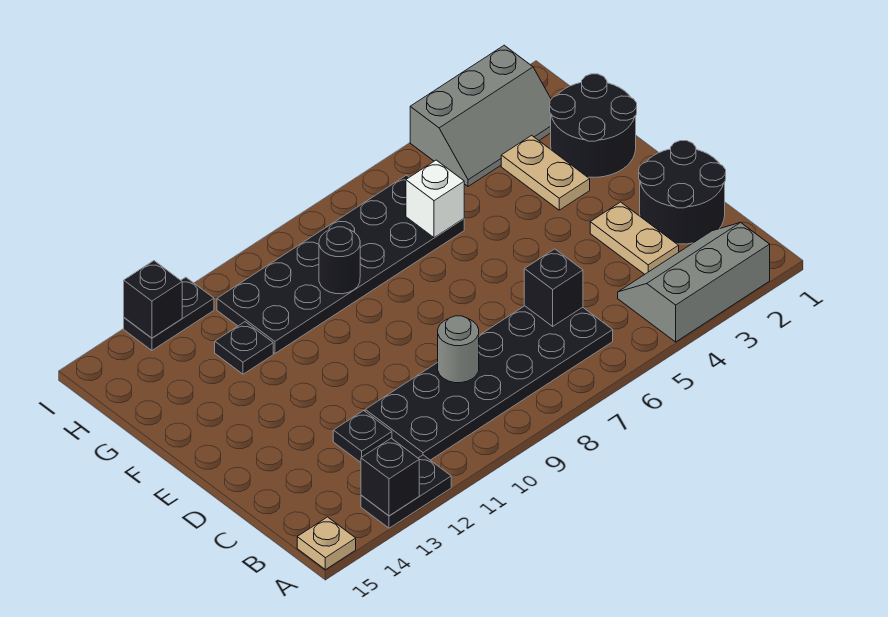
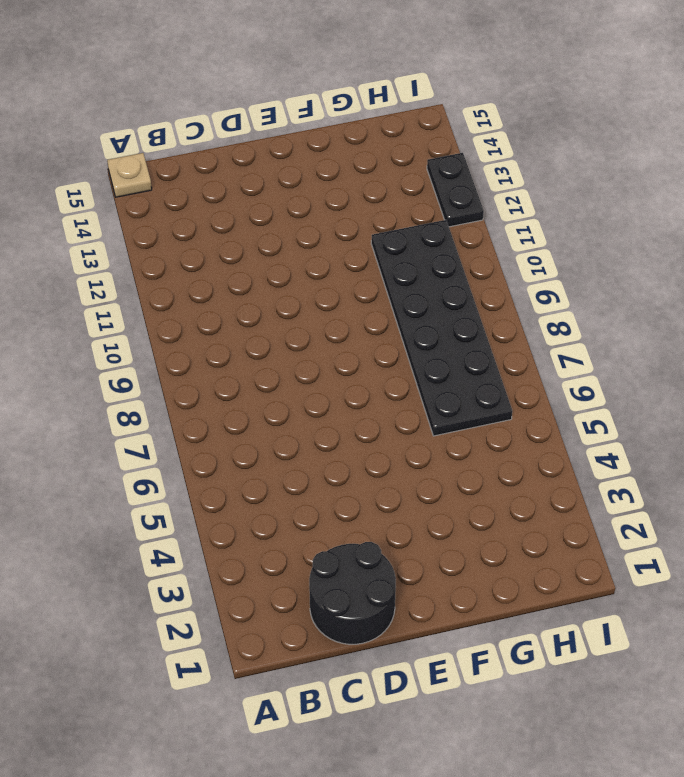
none -> grey slope A2:B4 level 1 top A
none -> black plate A12:A13 level 1
none -> black plate B6:C11 level 1

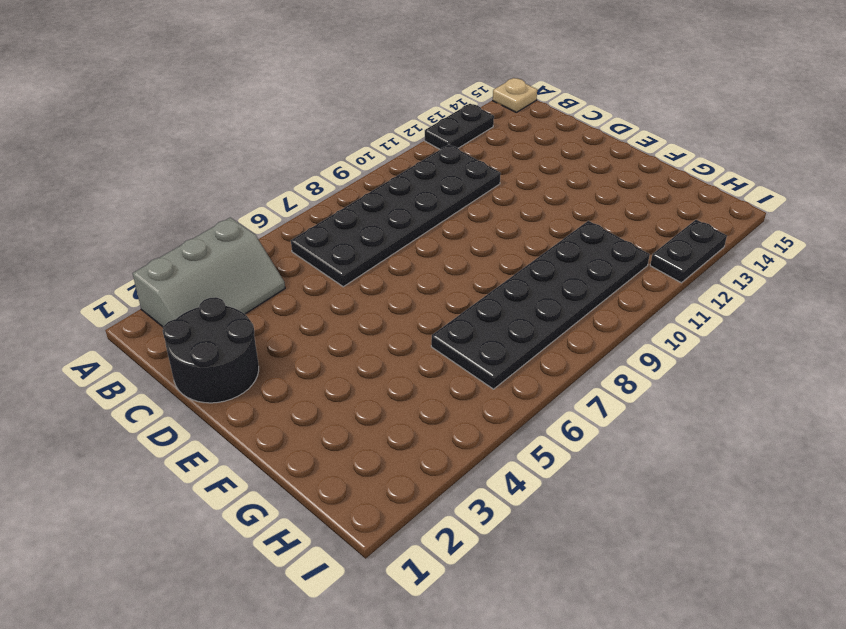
none -> tan plate C3:D3 level 1
none -> black plate C12 level 1
none -> black round brick F1:G2 level 1

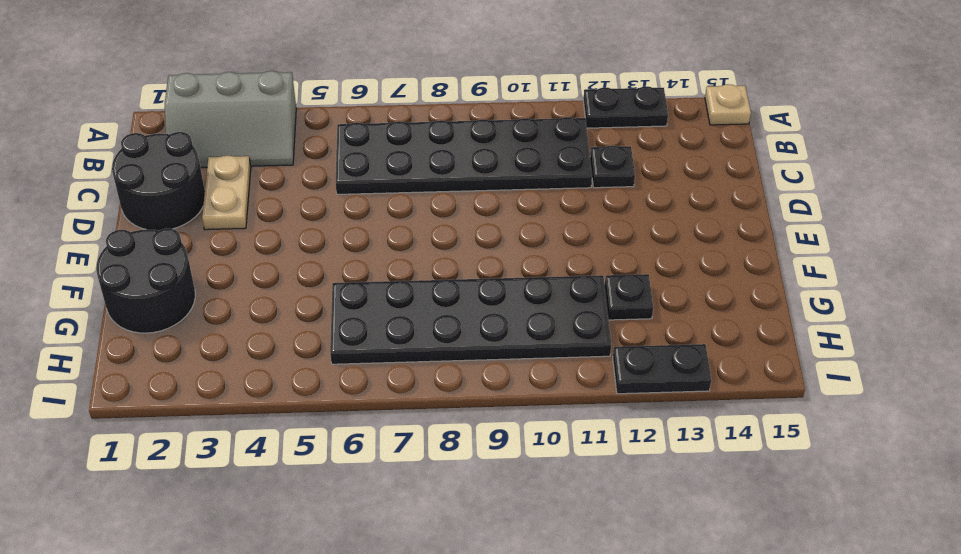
none -> tan plate F3:G3 level 1
none -> grey slope H2:I4 level 1 top I
none -> black brick A13 level 2

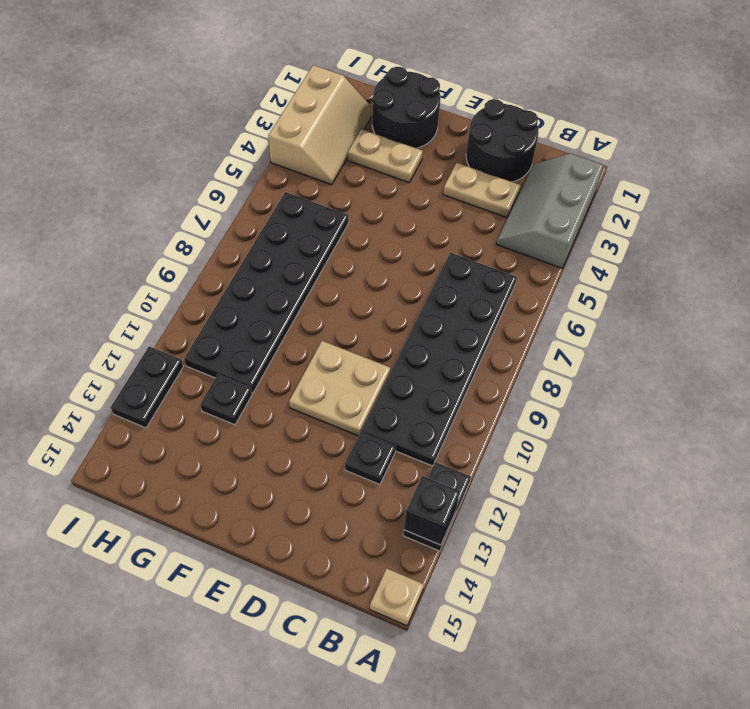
tan plate D10:E11 level 1 -> none
tan slope H2:I4 level 1 top I -> grey slope H2:I4 level 1 top I
none -> black brick C6 level 2
none -> grey round brick C9 level 2
none -> white brick G6 level 2

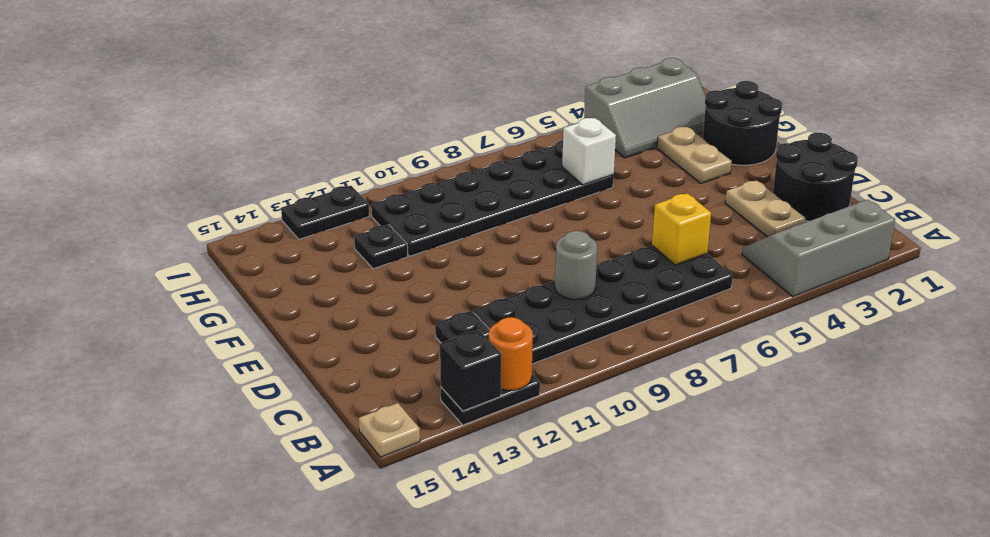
orange round brick A12 level 2 -> none
yellow brick C6 level 2 -> black brick C6 level 2
none -> black round brick G9 level 2
none -> black brick I13 level 2

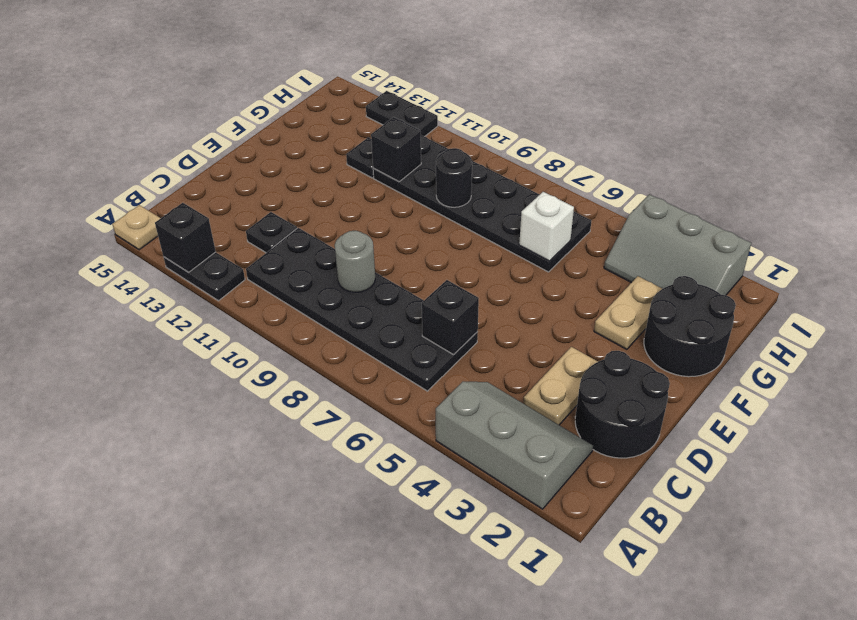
black brick G11 level 2 -> black brick I13 level 2

